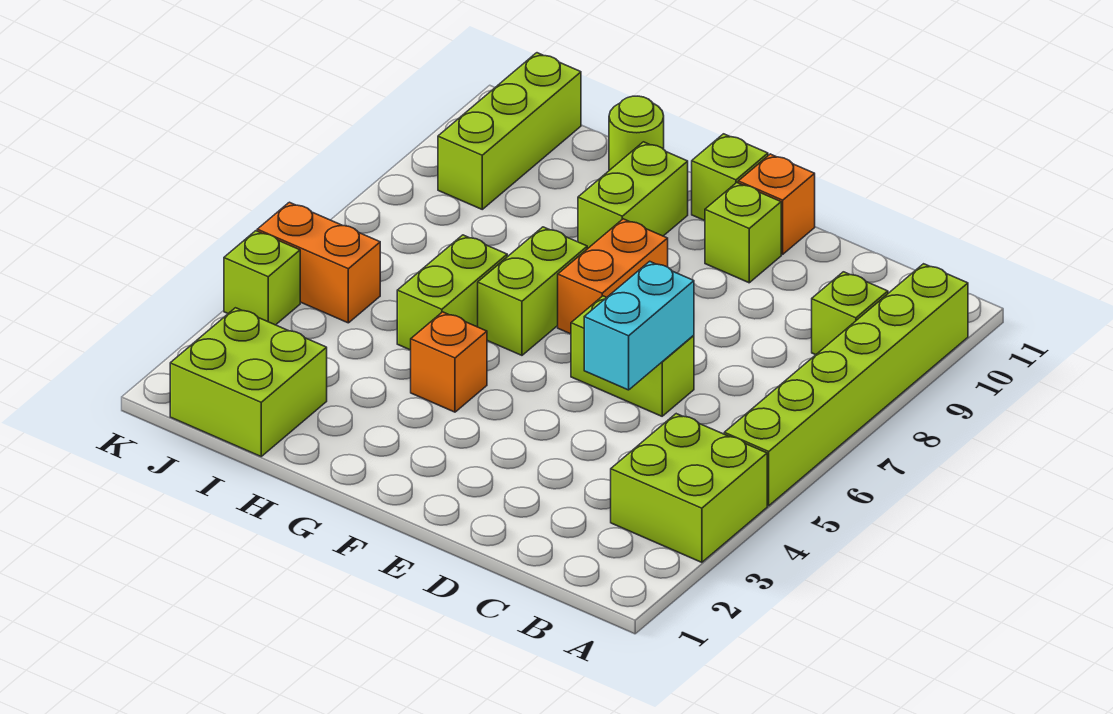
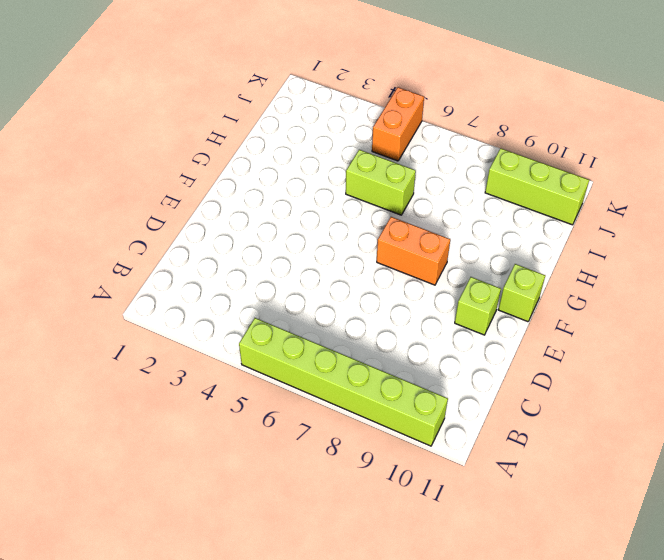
none -> lime brick A3:B4 level 1
none -> lime brick B9 level 1
none -> lime brick D6:E6 level 1

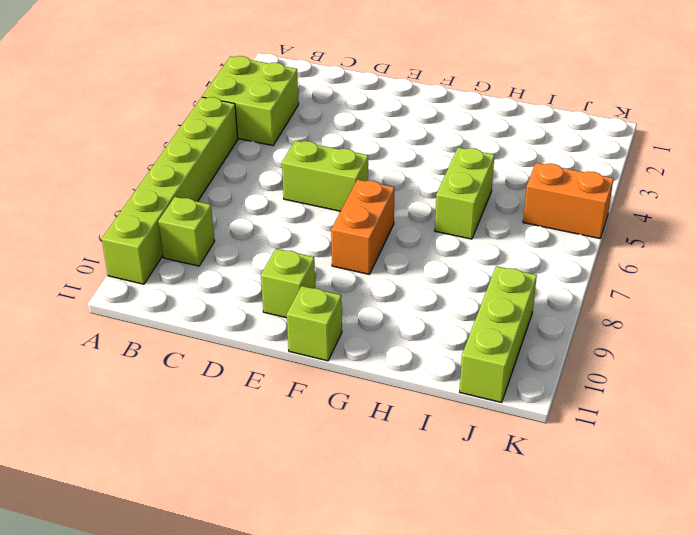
none -> orange brick E11 level 1
none -> orange brick G4 level 1
none -> lime brick G6:G7 level 1

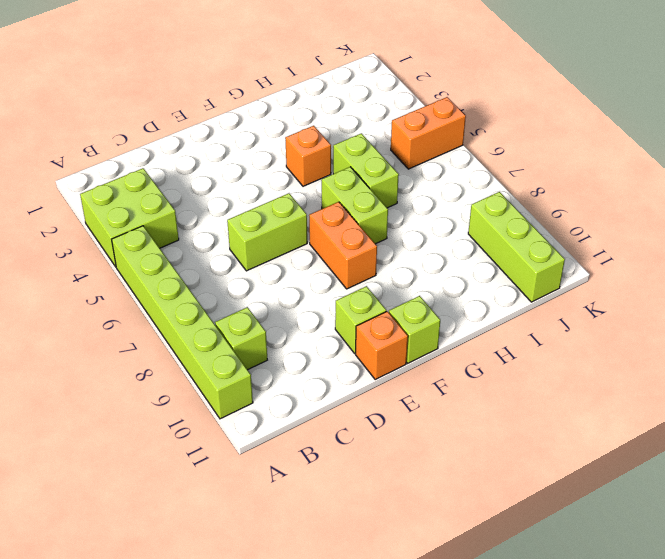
none -> lime brick G9:G10 level 1
none -> lime round brick H11 level 1
none -> lime brick I1:J2 level 1

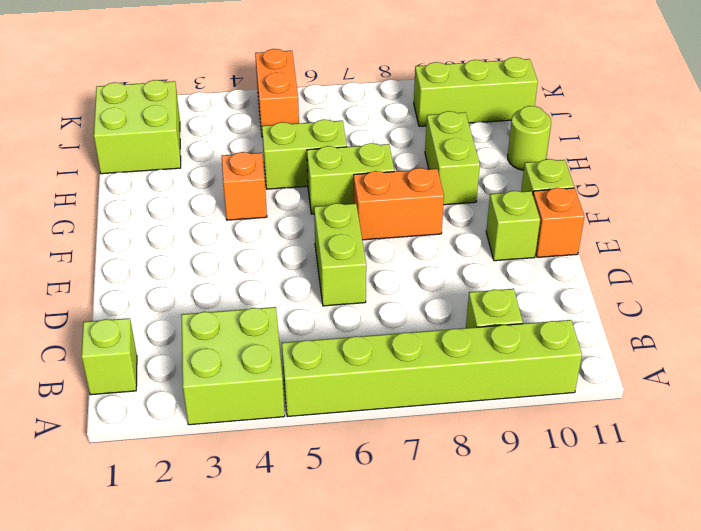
lime brick B1 level 1 -> lime brick K4 level 1
lime brick G9:H9 level 1 -> lime brick G9:G10 level 1
none -> cyan brick D5:D6 level 2

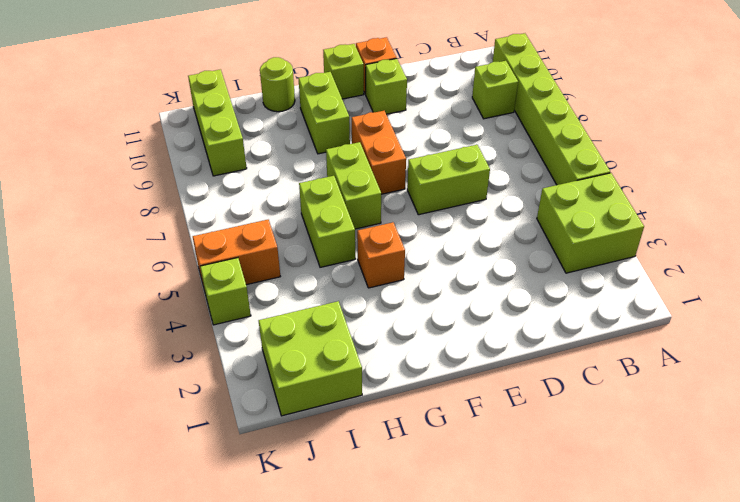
none -> cyan brick D5:D6 level 2

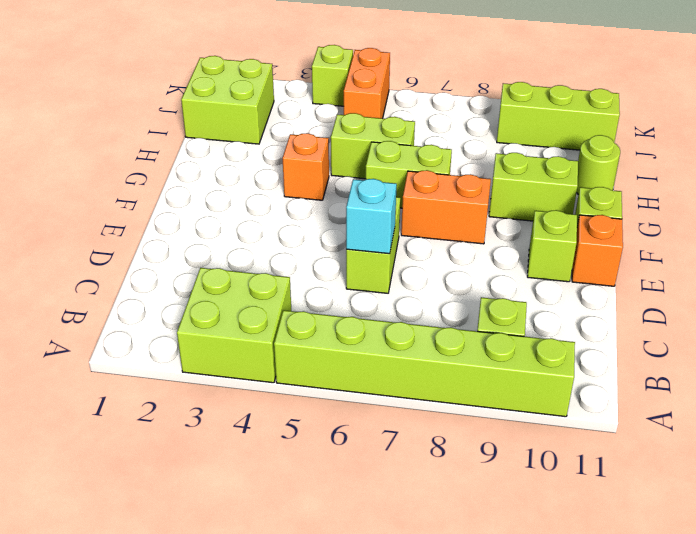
cyan brick D6 level 2 -> cyan brick D5:D6 level 2

